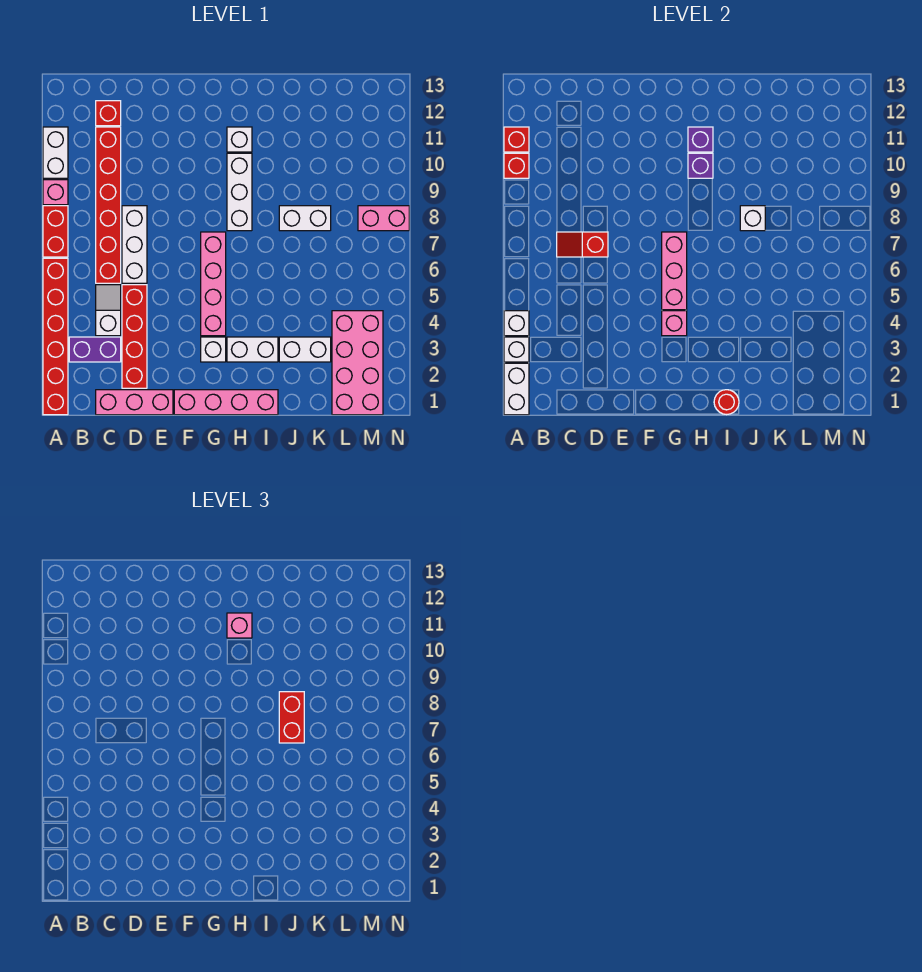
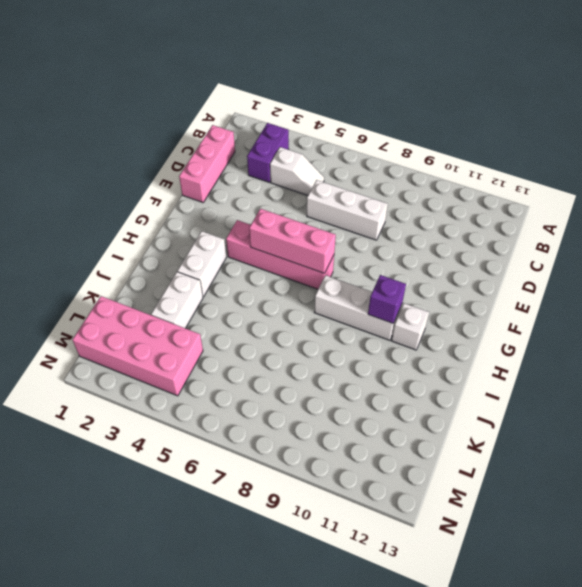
none -> red brick A1:A6 level 1
none -> red brick A7:A8 level 1
none -> pink brick A9 level 1
none -> white brick A10:A11 level 1

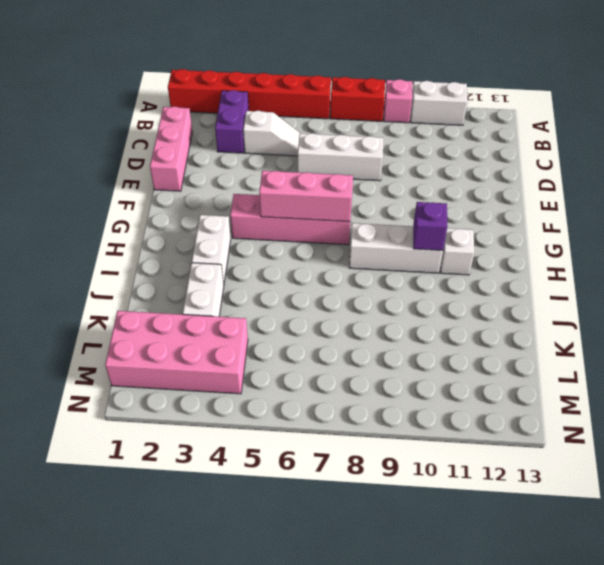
none -> red brick C6:C11 level 1
none -> red brick C12 level 1
none -> red brick D2:D5 level 1
none -> pink brick F1:I1 level 1

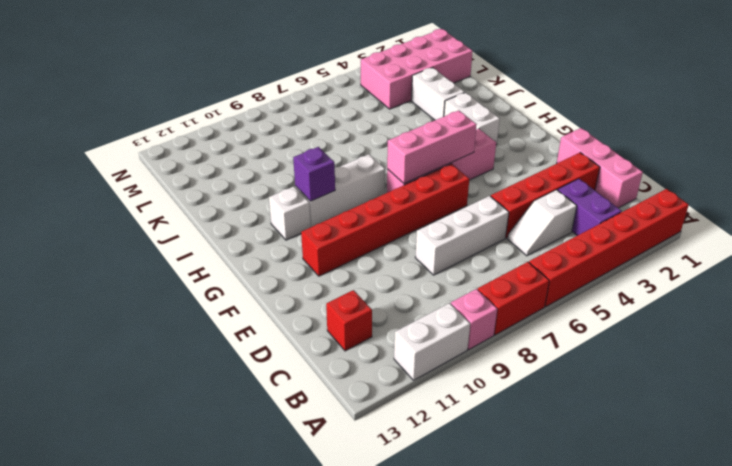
red brick F6:F11 level 1 -> red brick C6:C11 level 1
none -> pink brick F1:I1 level 1
none -> white brick G3 level 1
none -> white brick J8:K8 level 1
none -> pink brick M8:N8 level 1

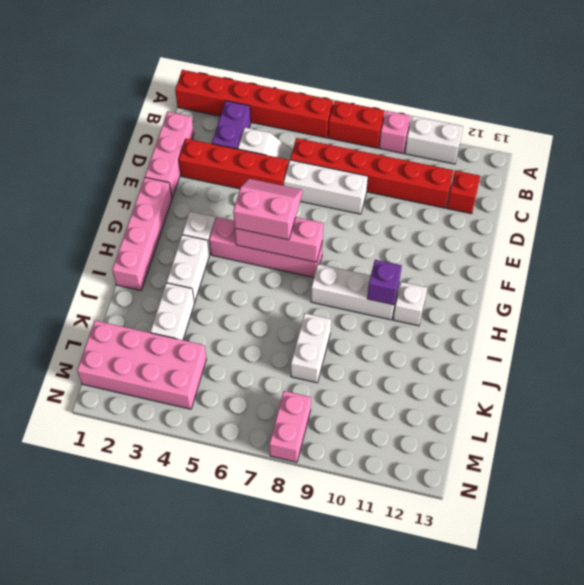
pink slope F5:G6 level 3 top G -> none
none -> white brick A1:A2 level 2
none -> white brick A3 level 2
none -> white brick A4 level 2
none -> red brick A10 level 2

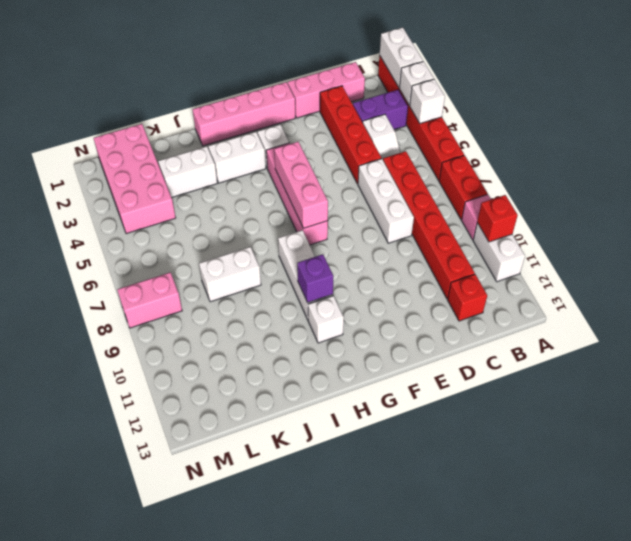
none -> red brick A11 level 2
none -> red slope C7:D7 level 2 top D
none -> pink brick G4 level 2
none -> purple brick H11 level 2

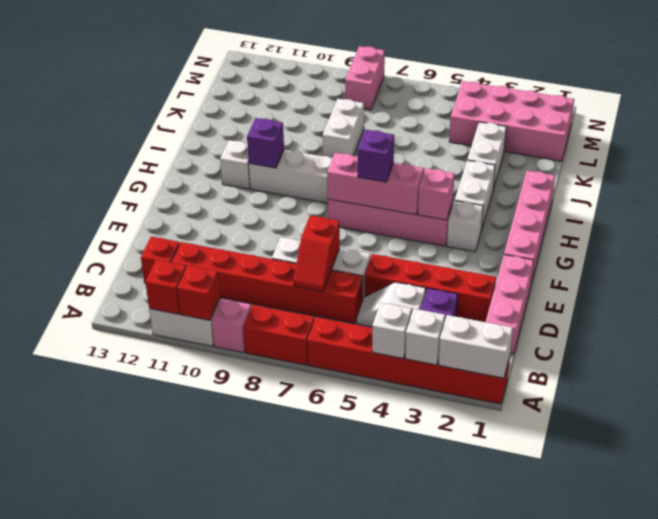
purple brick G6 level 3 -> purple brick H11 level 2
none -> red round brick I1 level 2
none -> white brick J8 level 2
none -> pink brick H11 level 3
none -> red brick J7:J8 level 3

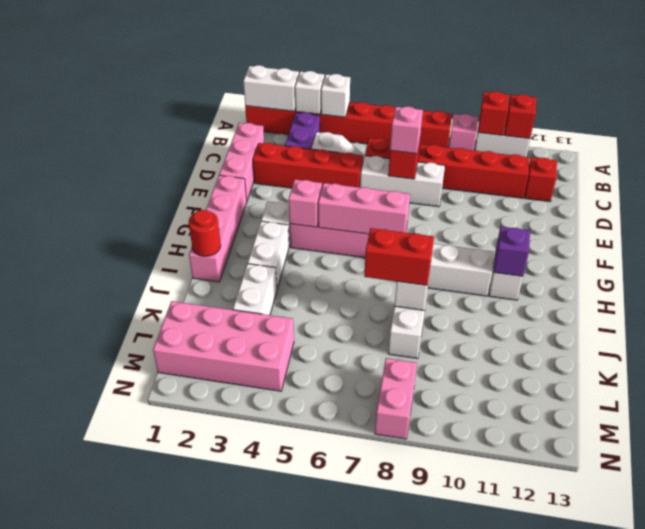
pink brick D7 level 3 -> pink brick H11 level 3
none -> purple brick H10 level 2

